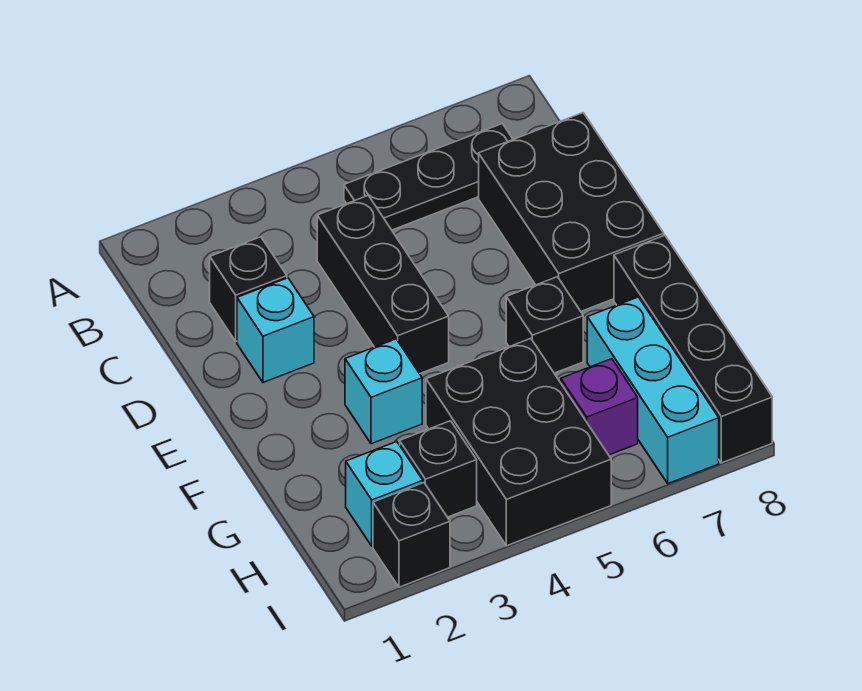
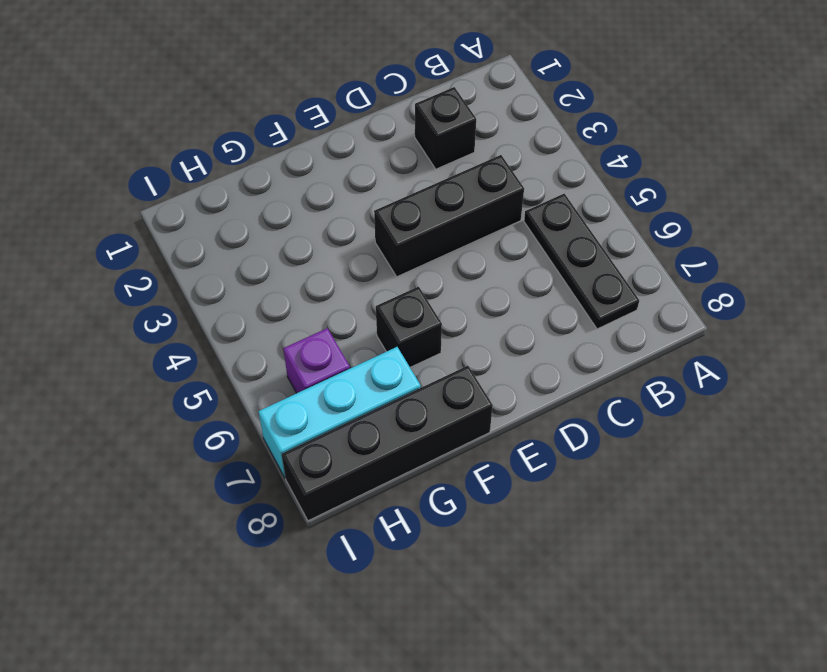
none -> black brick C7:E8 level 1
none -> cyan brick D2 level 1
none -> cyan brick F3 level 1

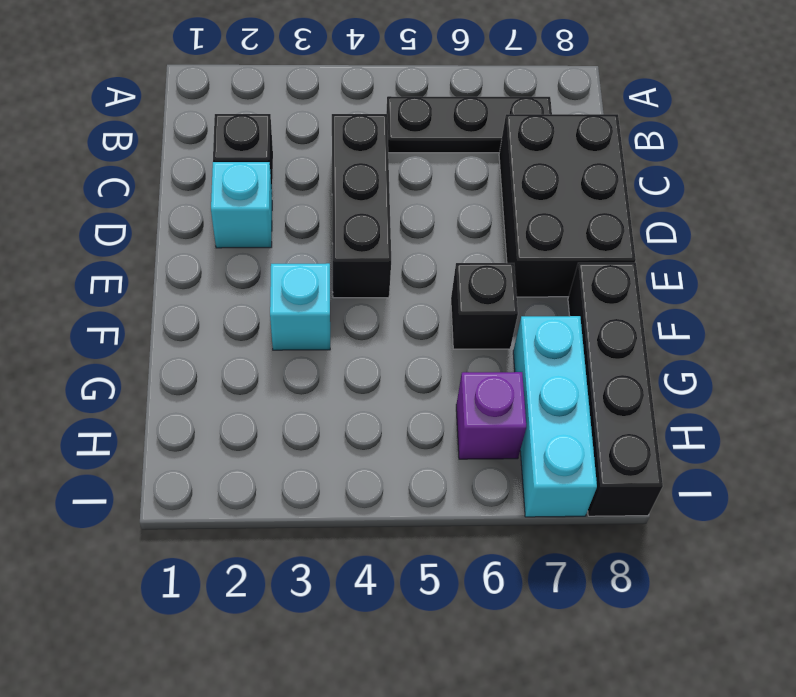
none -> black brick G4:I5 level 1
none -> cyan brick H2 level 1
none -> black brick H3 level 1

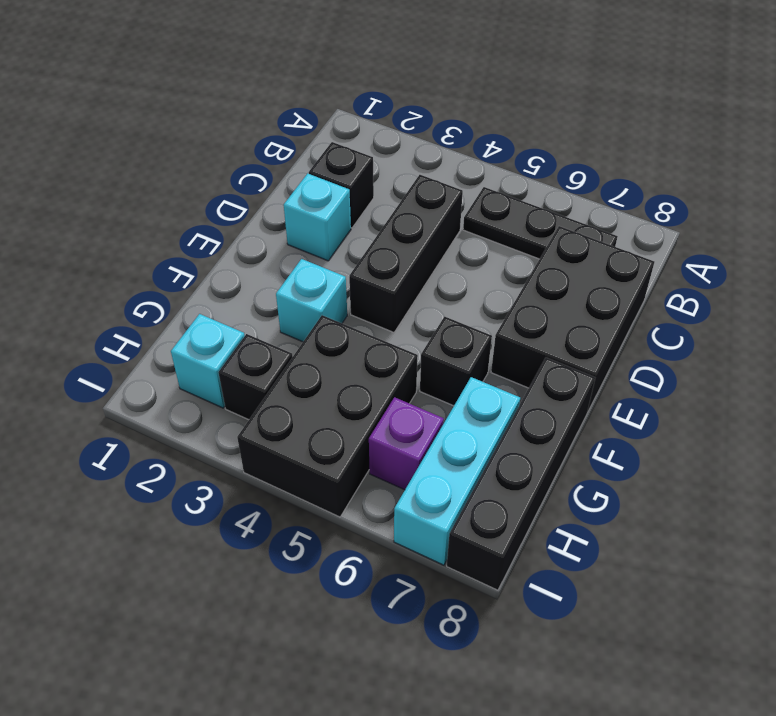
none -> black brick I2 level 1

